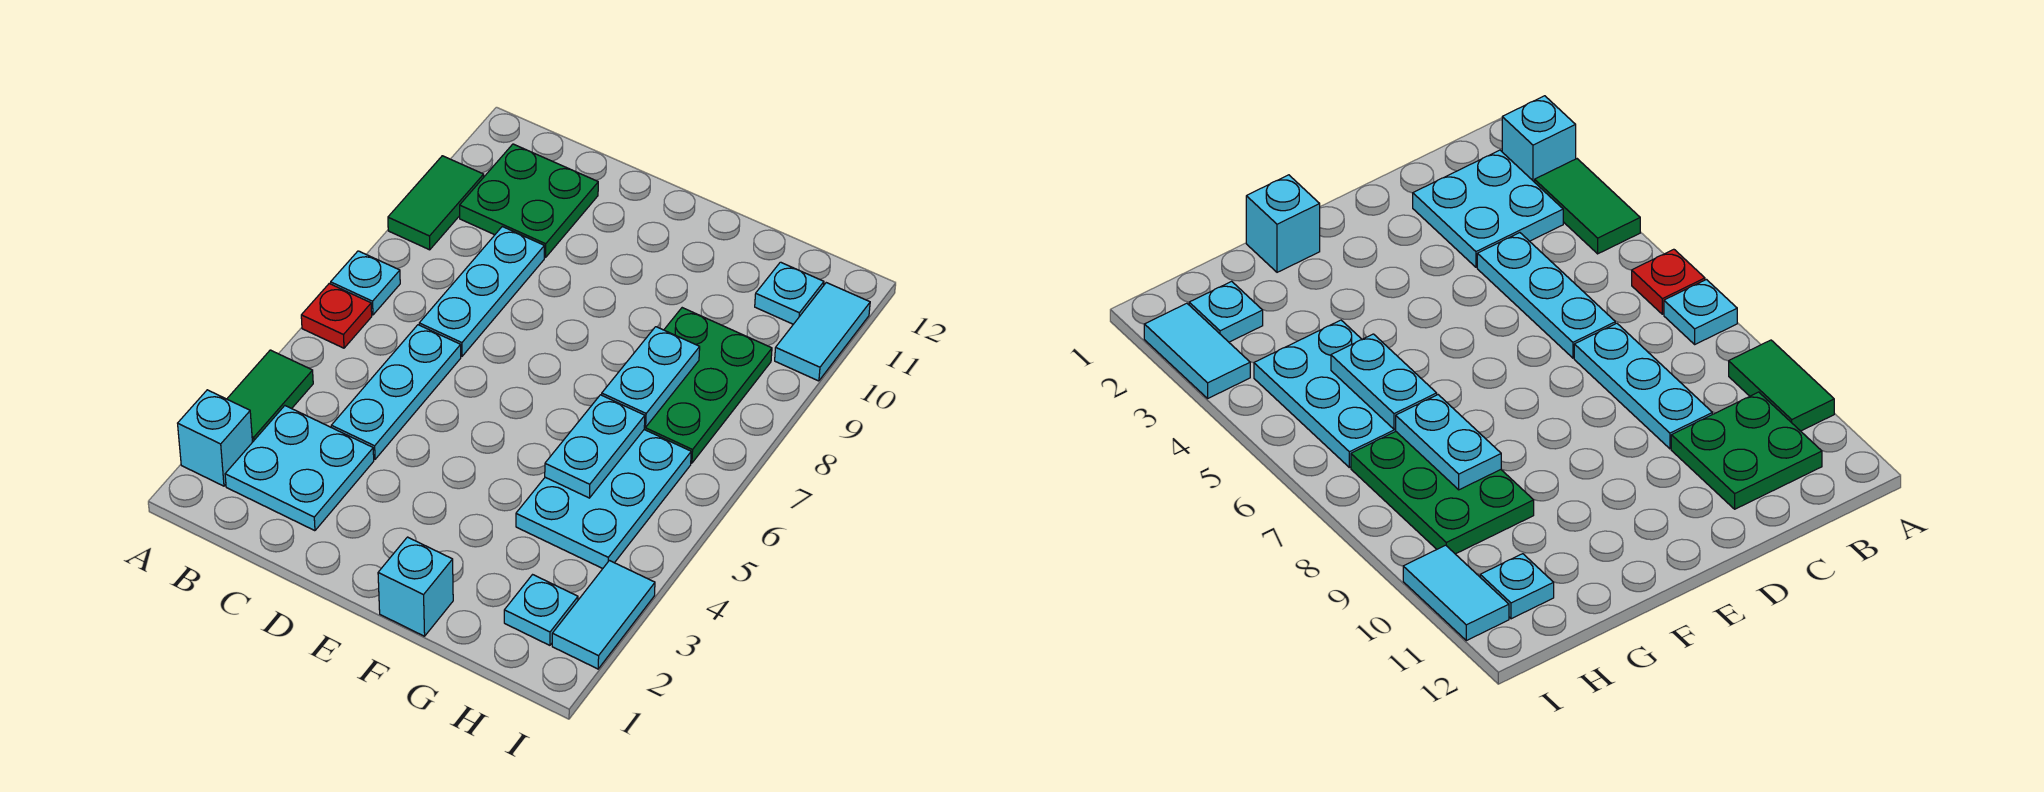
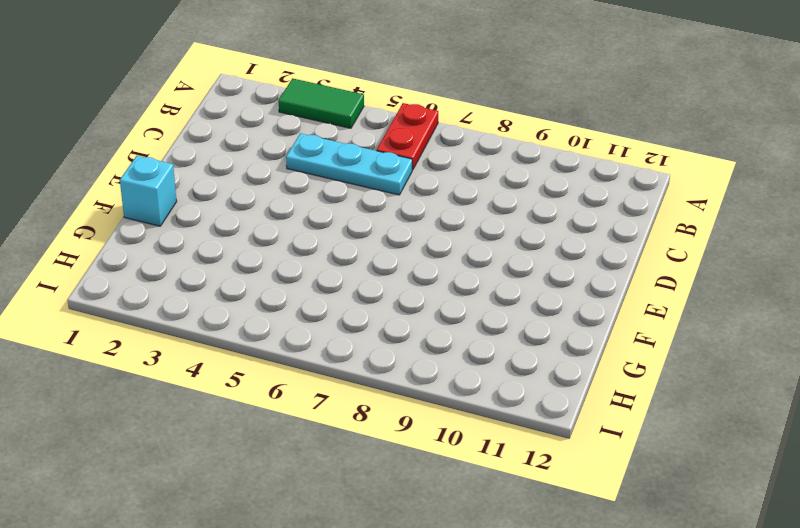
red plate A6:B6 level 1 -> red plate A6 level 1
none -> cyan brick A2 level 1
none -> cyan plate A7 level 1
none -> green tile A9:A10 level 1

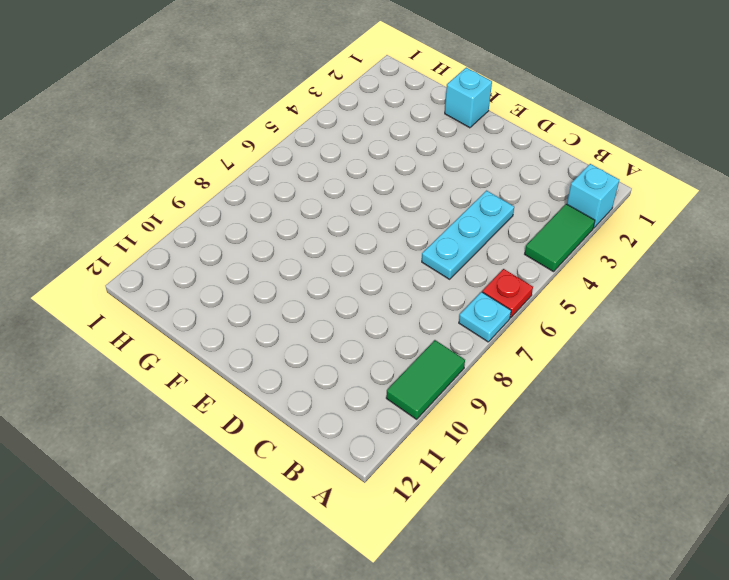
none -> cyan plate B2:C3 level 1
none -> green plate B10:C11 level 1
none -> cyan plate C7:C9 level 1

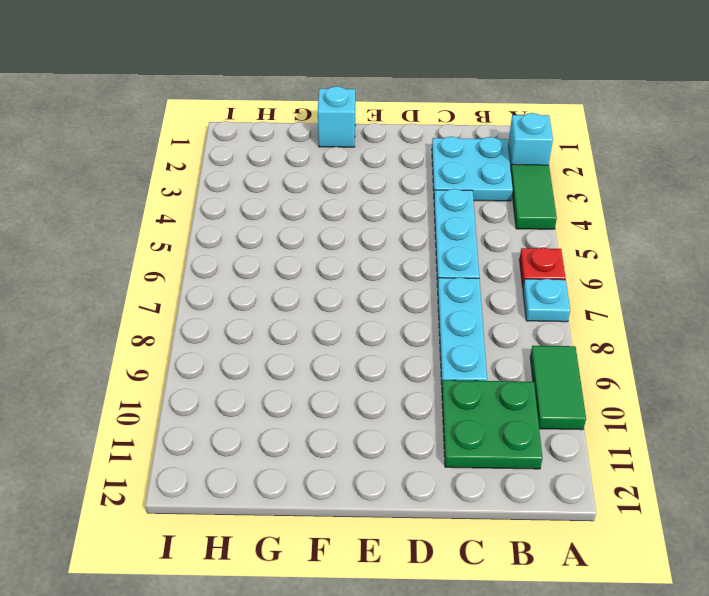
none -> cyan plate G4:H6 level 1
none -> green plate G7:H9 level 1
none -> cyan plate H2 level 1

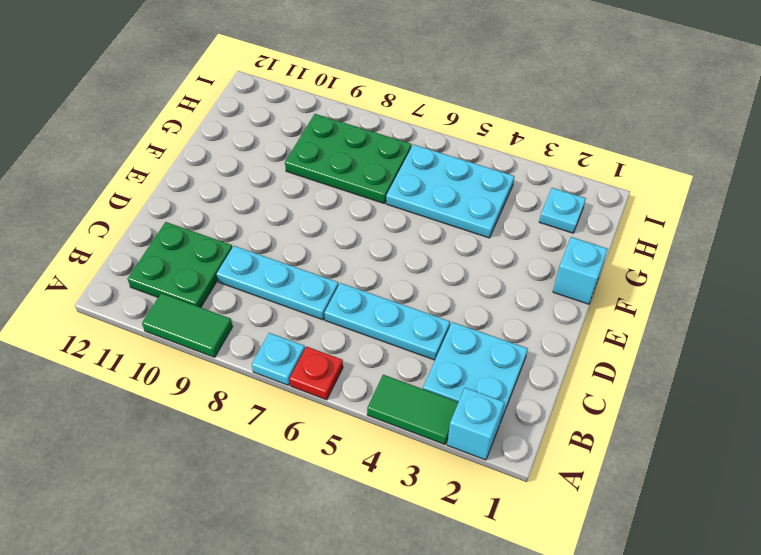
none -> cyan plate H11 level 1
none -> cyan tile I2:I3 level 1
none -> cyan tile I10:I11 level 1

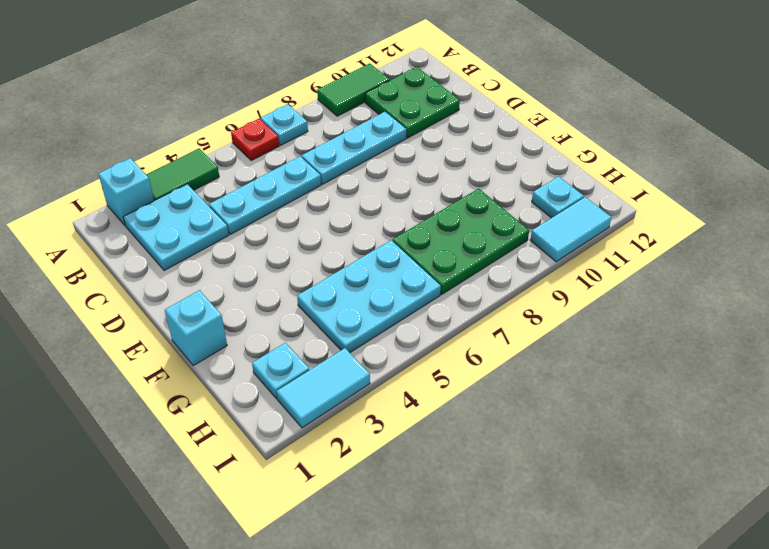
none -> cyan plate G5:G6 level 2
none -> cyan plate G7:G8 level 2

